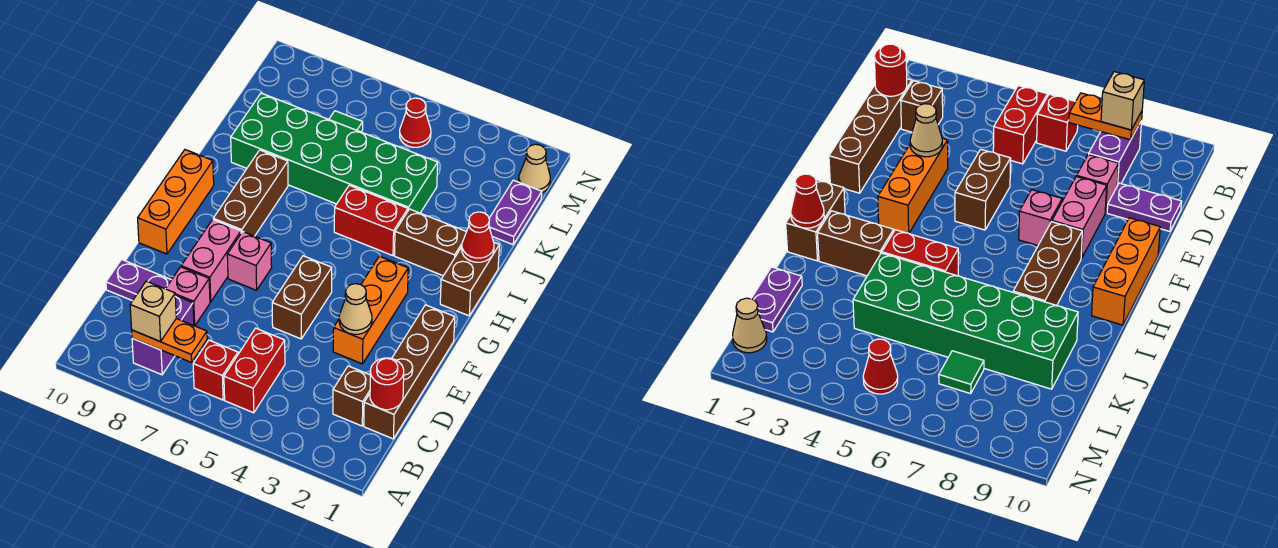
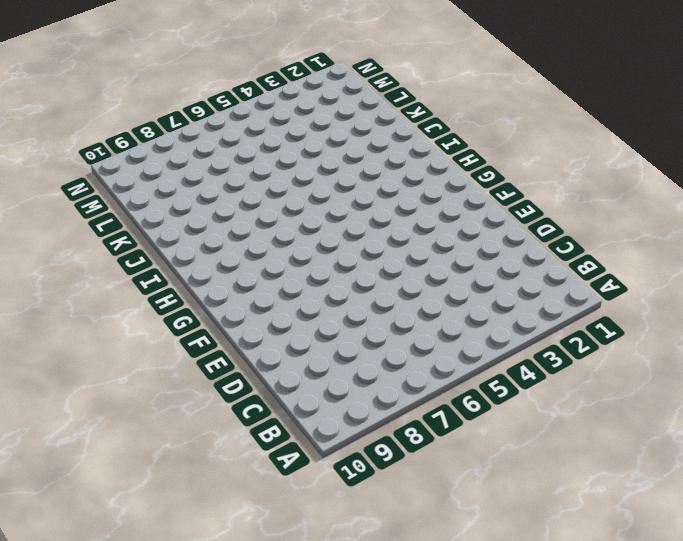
none -> red brick B5:C5 level 1
none -> red brick B6 level 1
none -> purple brick B8:C8 level 1

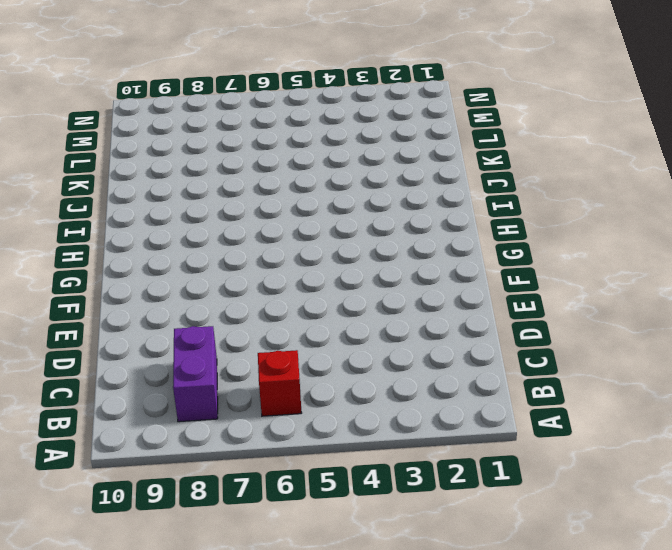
none -> red brick B5:C5 level 1
none -> brown brick C1:F1 level 1
none -> brown brick C2 level 1

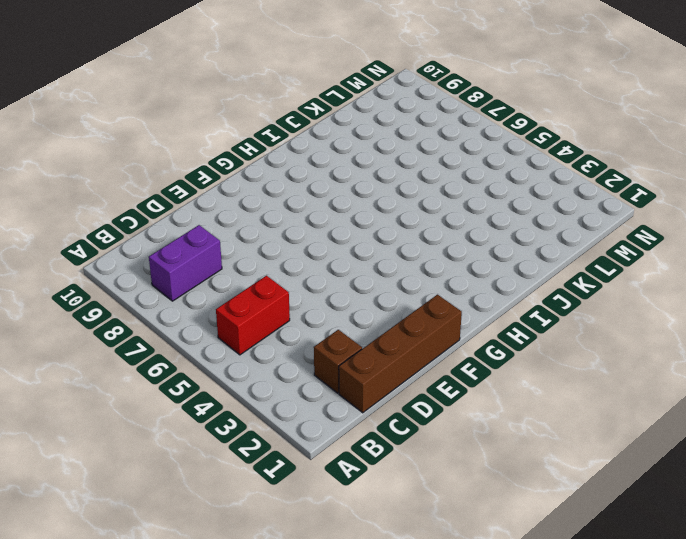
none -> red brick B6 level 1
none -> pink brick D8 level 1
none -> purple plate D9:D10 level 1

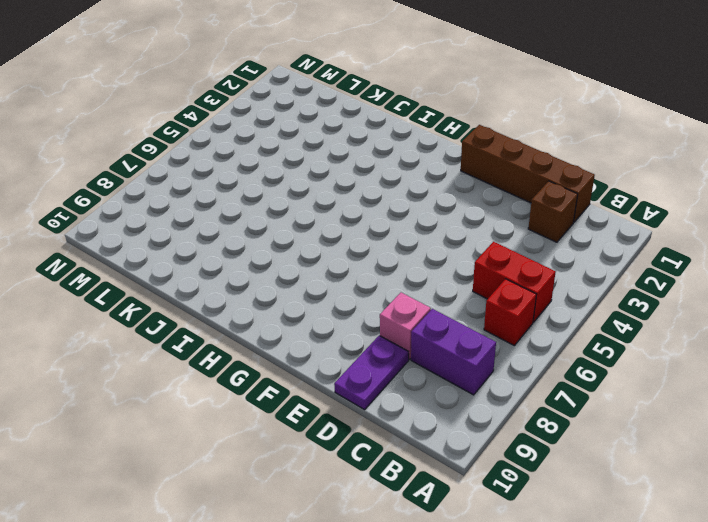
none -> orange brick E3:G3 level 1
none -> brown brick E5:F5 level 1
none -> pink brick E8:F8 level 1

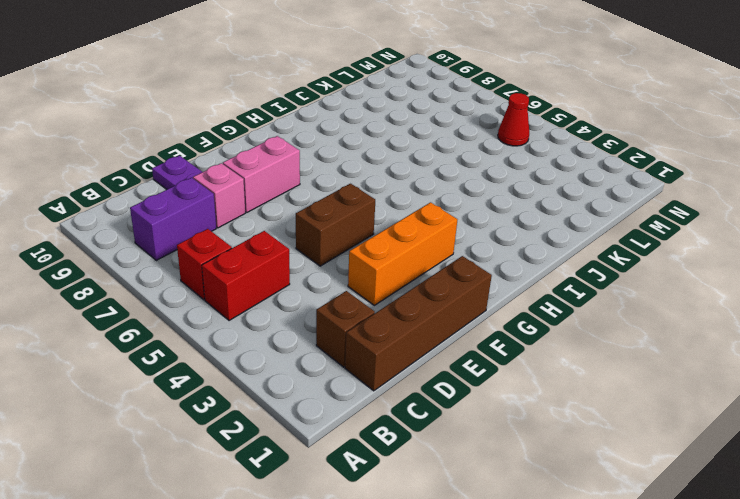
none -> pink brick F7 level 1
none -> orange brick F10:H10 level 1
none -> brown brick G8:I8 level 1

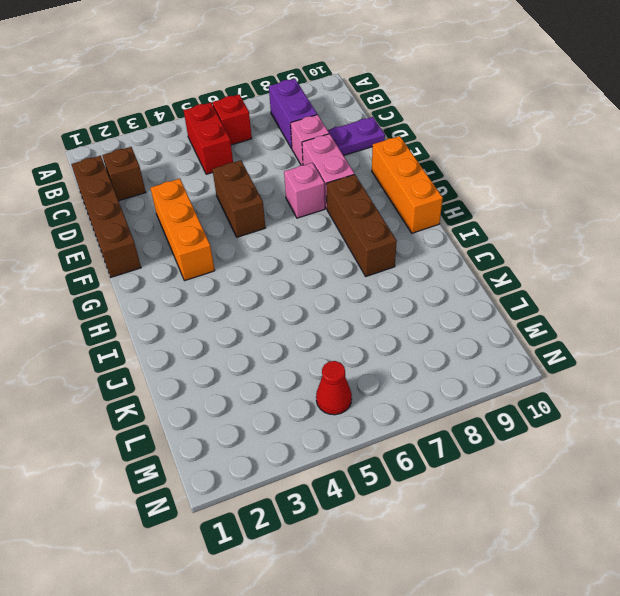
none -> brown brick H1:I1 level 1
none -> brown brick I2:I3 level 1
none -> red brick I4:I5 level 1

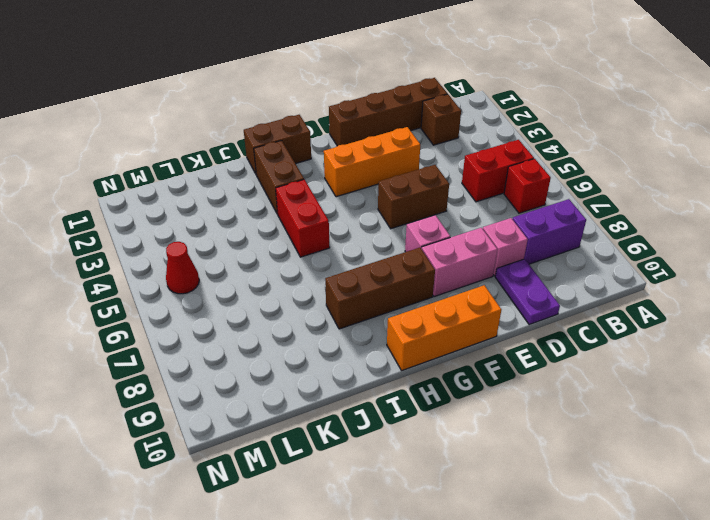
none -> green brick J4:K9 level 1
none -> purple plate K1:L1 level 1
none -> green tile L7 level 1

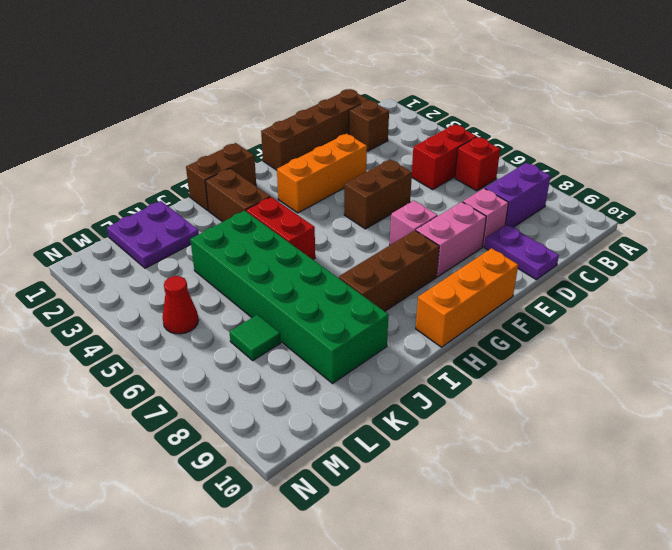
purple plate K1:L2 level 1 -> purple plate K1:L1 level 1
none -> tan cone M1 level 1
none -> orange plate B7:B8 level 2
none -> red round brick C1 level 2

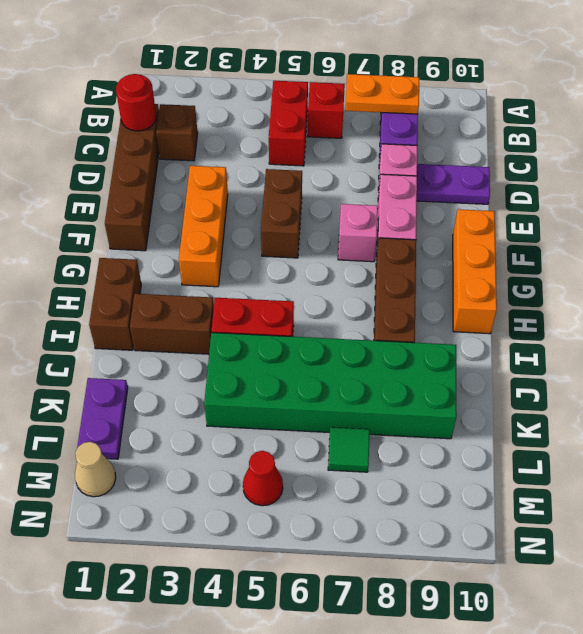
none -> tan cone E3 level 2
none -> red cone I1 level 2
none -> tan brick B8 level 3

